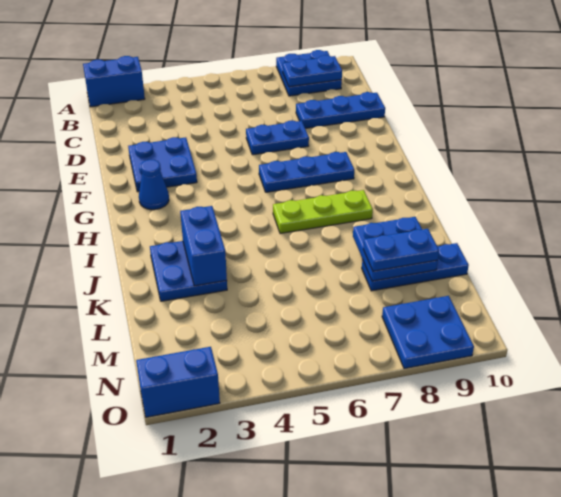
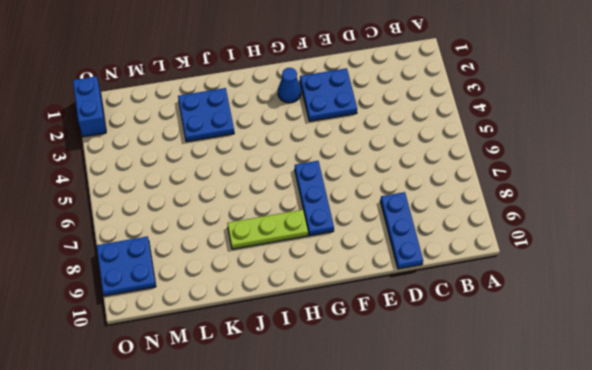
lime plate H8:J8 level 1 -> lime plate I6:I8 level 1
none -> blue brick A1:A2 level 1
none -> blue plate A8:B9 level 1
none -> blue plate E6:E7 level 1

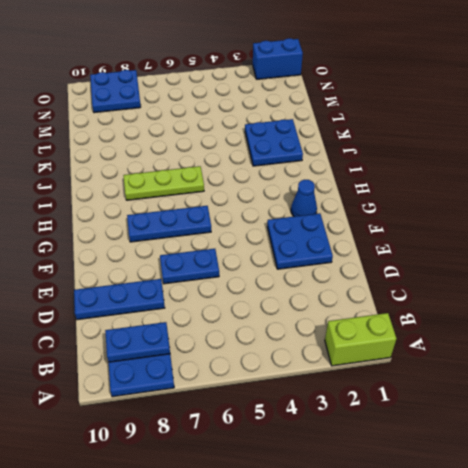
lime brick A1:A2 level 1 -> blue brick A1:A2 level 1
none -> blue plate L8:L10 level 1
none -> blue brick J3:K3 level 2
none -> blue plate K8:L9 level 2

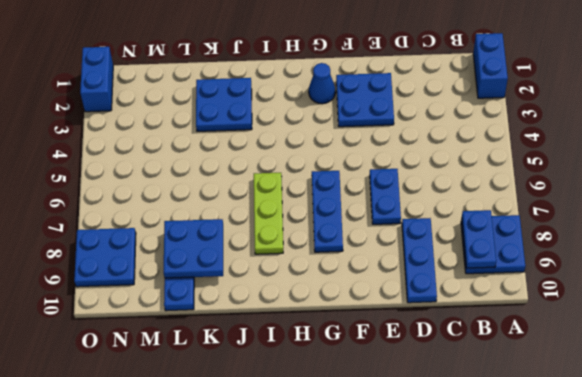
none -> blue brick J3:K3 level 2
none -> blue plate L8:L9 level 3

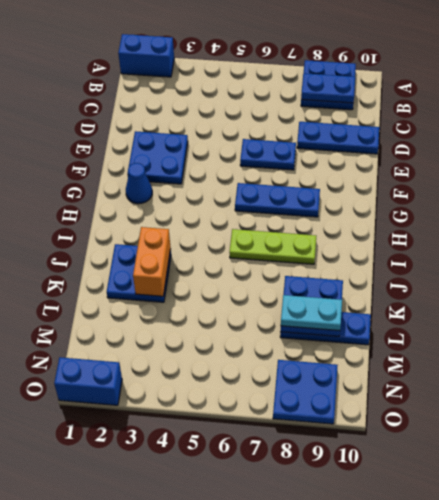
orange brick J3:K3 level 2 -> blue brick J3:K3 level 2
cyan plate L8:L9 level 3 -> blue plate L8:L9 level 3

